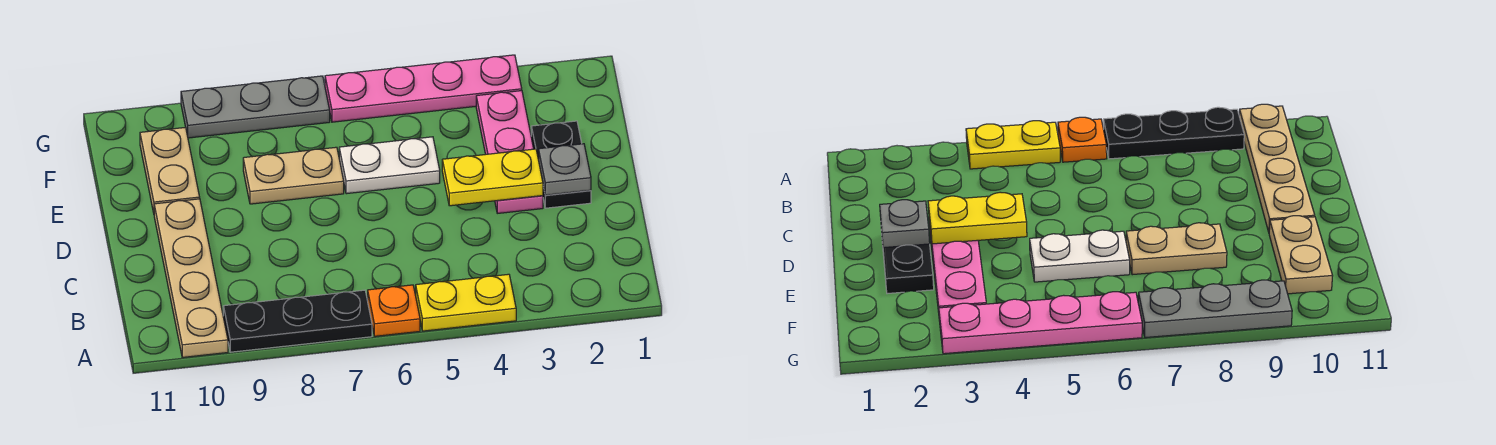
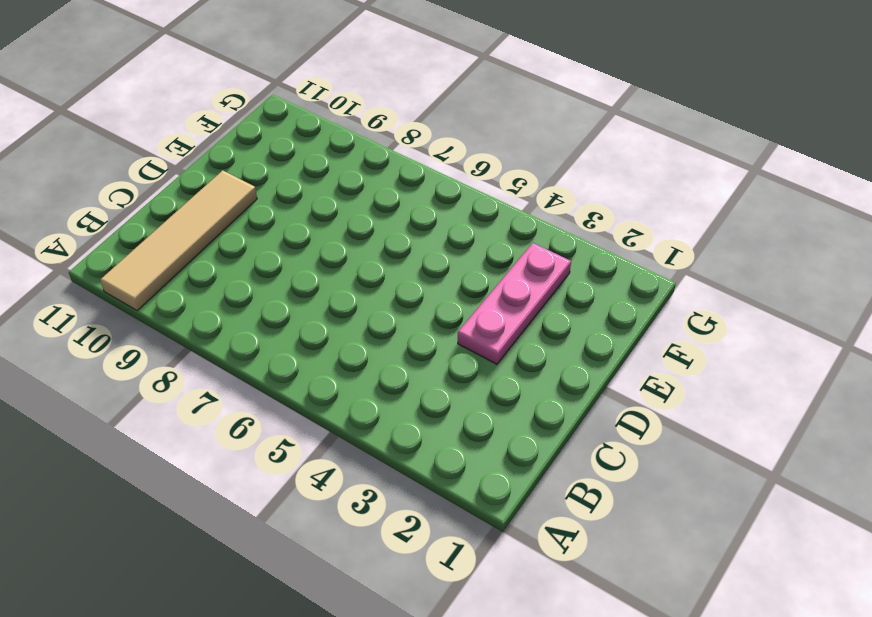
tan tile A10:D10 level 1 -> tan plate A10:D10 level 1
none -> yellow plate A4:A5 level 1
none -> orange plate A6 level 1
none -> black plate A7:A9 level 1

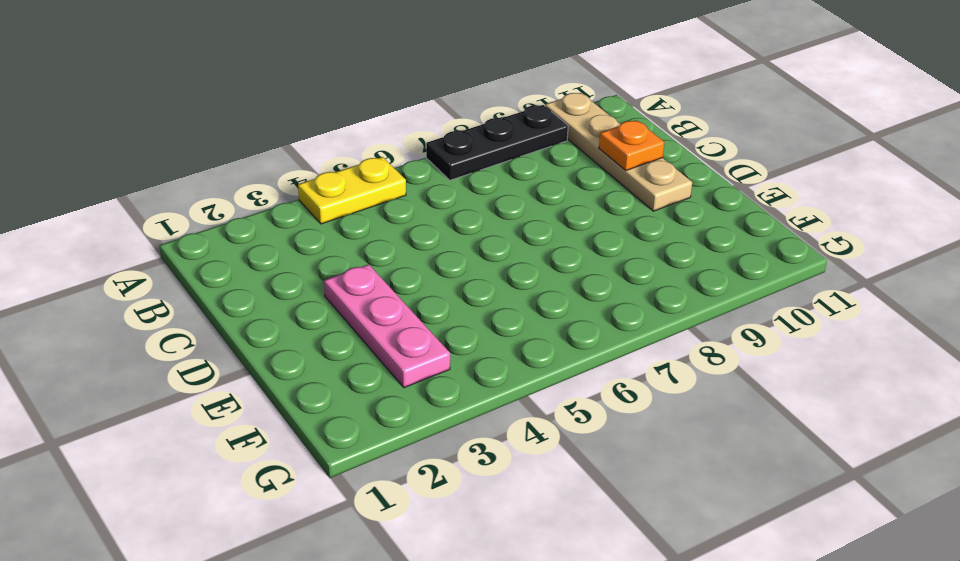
orange plate C10 level 2 -> orange plate A6 level 1
none -> black plate D2:E2 level 1
none -> white plate E5:E6 level 1
none -> tan plate E7:E8 level 1

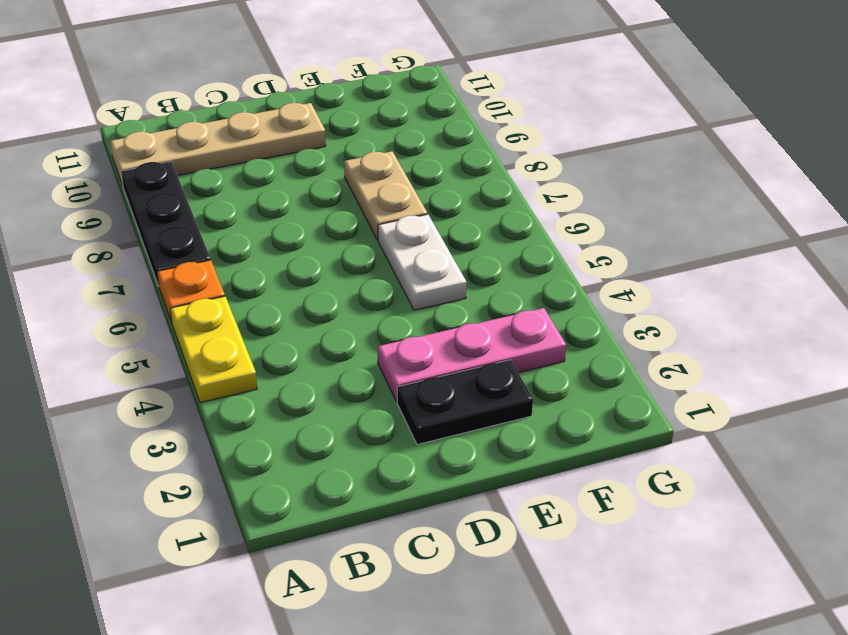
none -> tan plate E10:F10 level 1
none -> pink plate G3:G6 level 1
none -> grey plate G7:G9 level 1

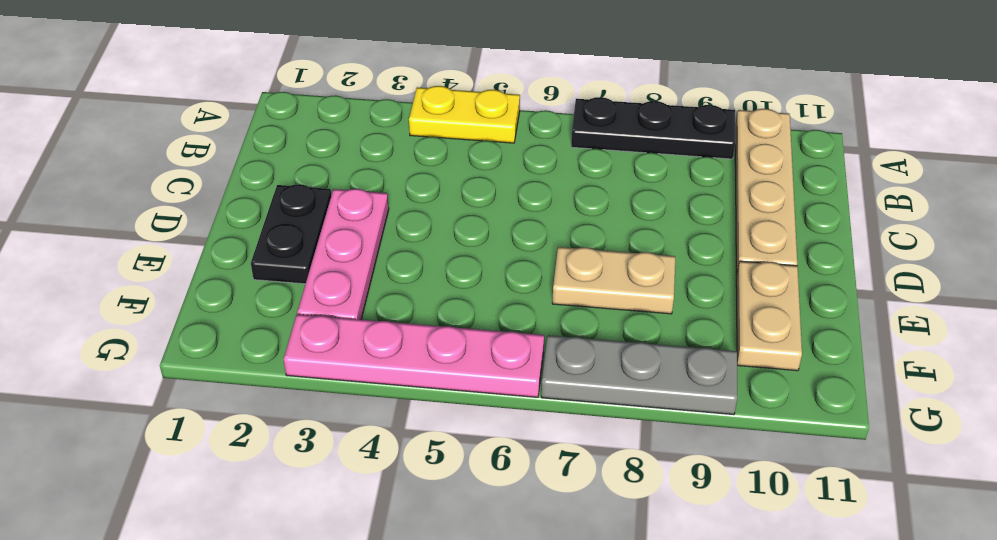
none -> orange plate A6 level 1
none -> white plate E5:E6 level 1
none -> grey plate D2 level 2

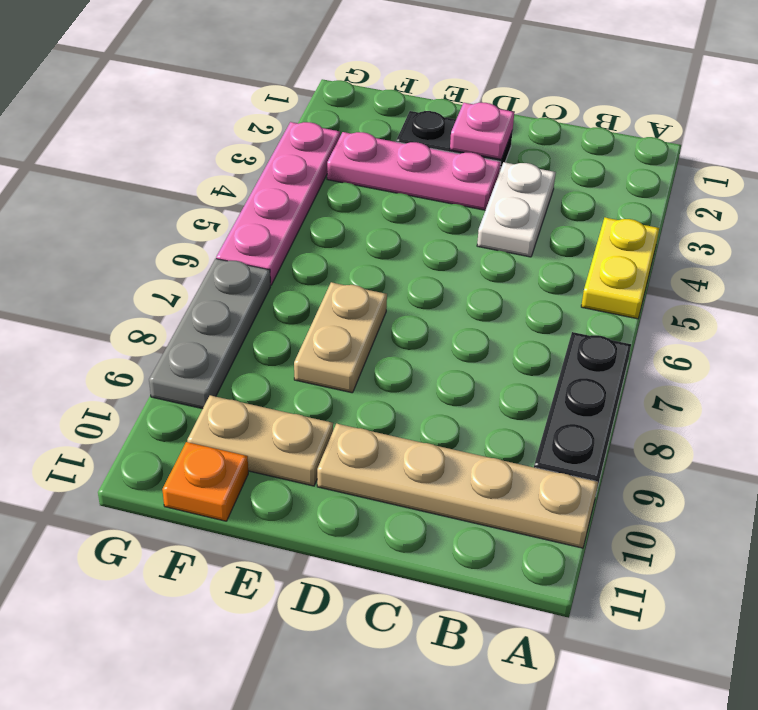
white plate C3:C4 level 1 -> white plate E5:E6 level 1
pink plate D2 level 2 -> grey plate D2 level 2
orange plate F11 level 1 -> orange plate A6 level 1
none -> yellow plate D3:D4 level 2

